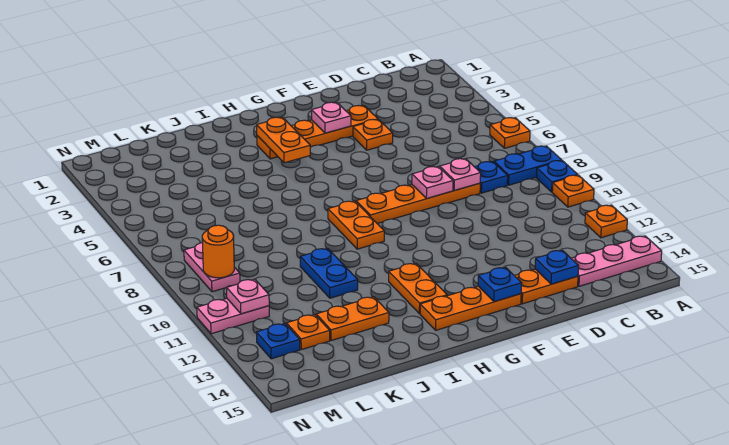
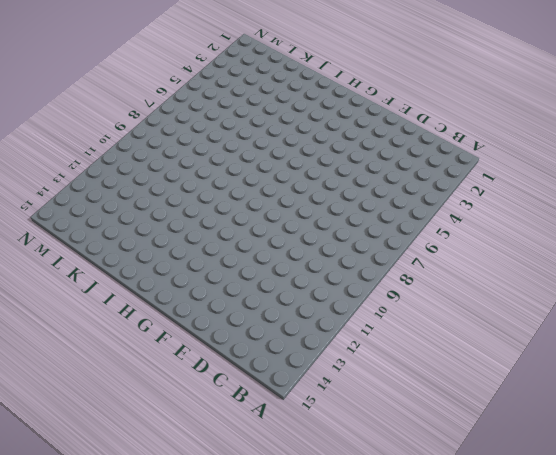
none -> orange plate A6 level 1
none -> blue plate A8:B8 level 1
none -> blue plate A9 level 1

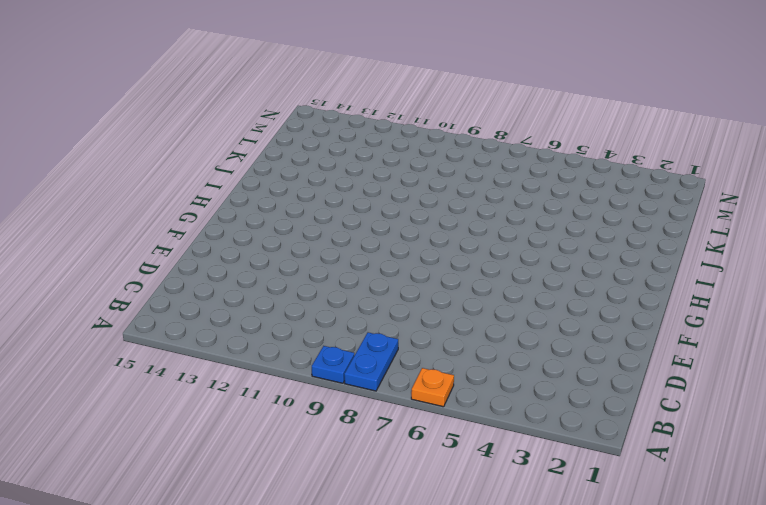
none -> orange plate A10 level 1
none -> orange plate A12 level 1
none -> pink plate A14:C14 level 1

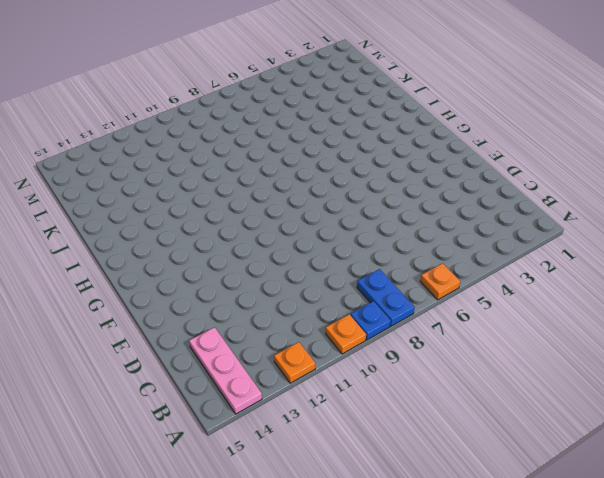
none -> blue plate C8 level 1
none -> orange plate D8:G8 level 1
none -> orange plate D14:E14 level 1

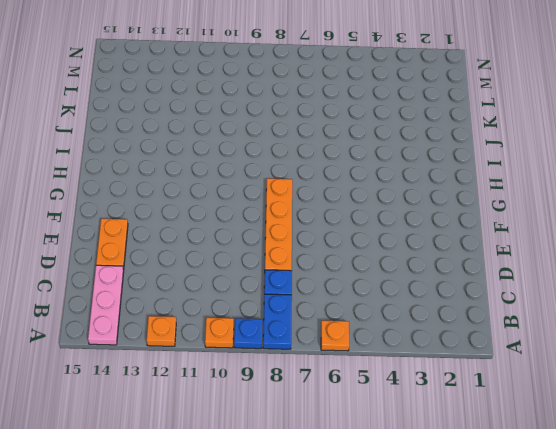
none -> orange plate E3:H3 level 1
none -> orange plate E4 level 1
none -> orange plate F14:H14 level 1

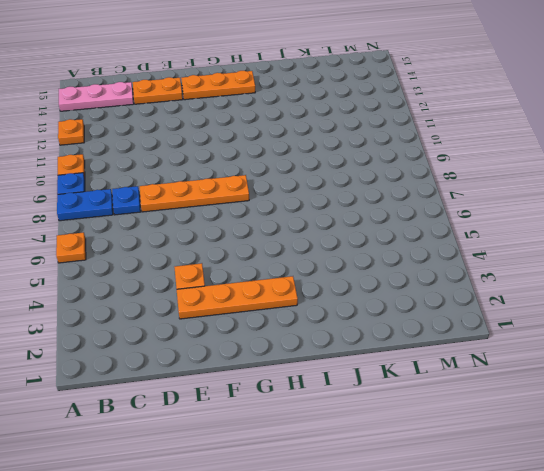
none -> orange plate H8:H9 level 1
none -> orange plate H12:H13 level 1
none -> blue plate J10:J11 level 1

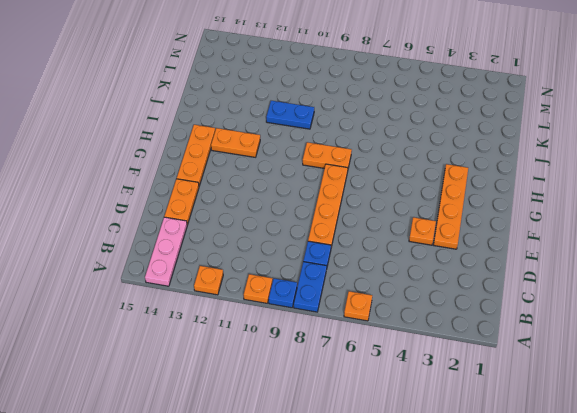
none -> orange plate J13:K13 level 1
none -> orange plate L13 level 1
none -> pink plate M8:M9 level 1

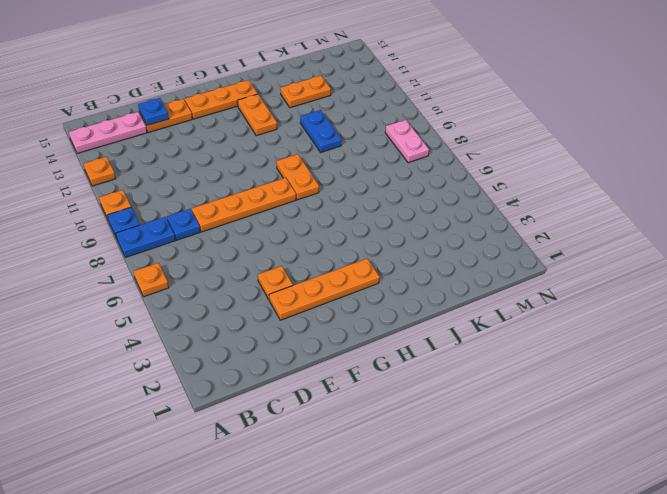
none -> orange plate L13 level 1
none -> pink plate M11:N11 level 1
none -> blue plate M13 level 1

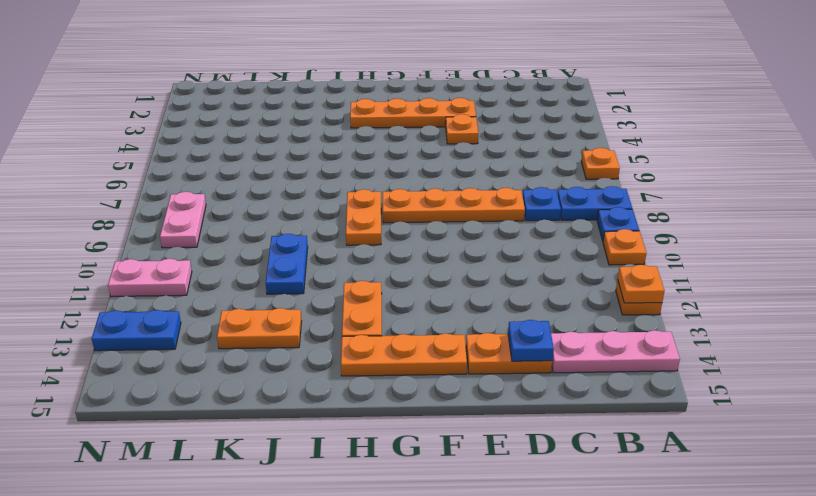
orange plate A12 level 2 -> orange plate L13 level 1
blue plate M13:N13 level 1 -> blue plate M13 level 1
none -> pink plate D8 level 2
none -> pink plate E8 level 2
none -> pink plate F3 level 2

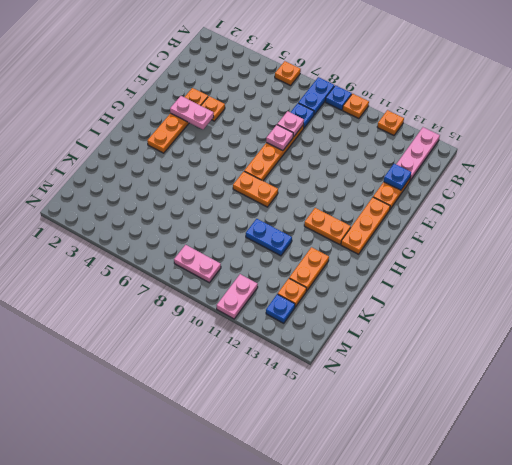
pink plate F3:F4 level 2 -> pink plate F3 level 2
none -> blue plate F14 level 2
none -> orange plate H3:H4 level 2
none -> orange round brick M9 level 2

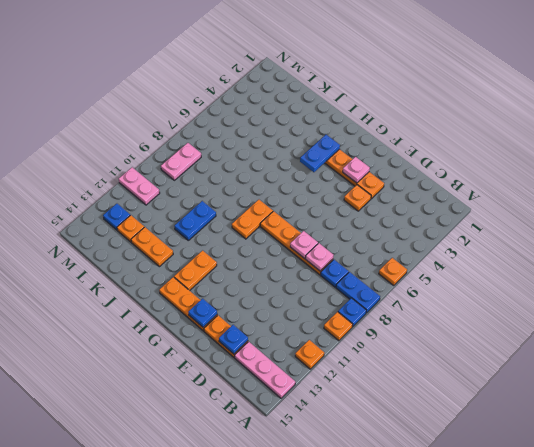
blue plate H3:H4 level 2 -> orange plate H3:H4 level 2
none -> orange round brick M9 level 2
none -> pink plate M11 level 2

